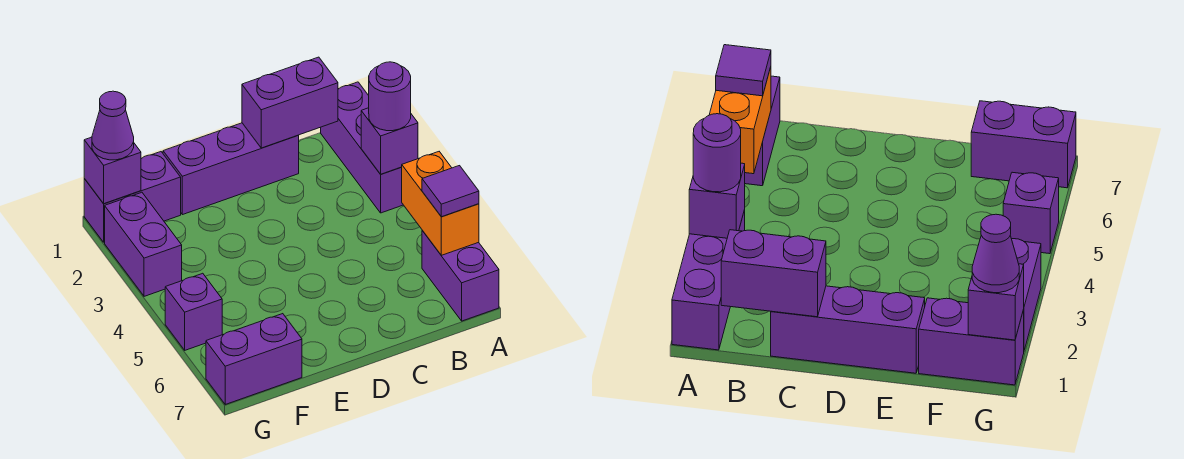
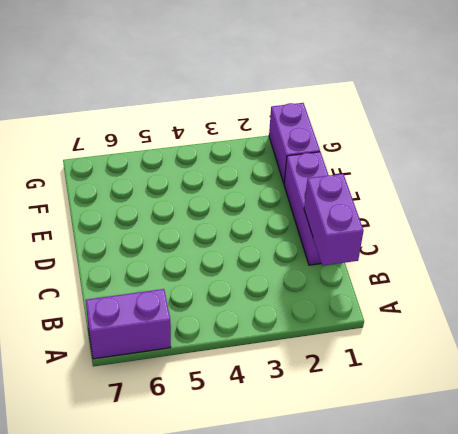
none -> purple brick A1:A3 level 1
none -> purple brick F7:G7 level 1
none -> purple brick G2:G3 level 1

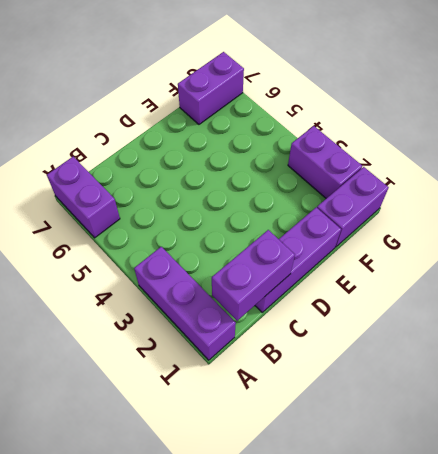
none -> purple brick G5 level 1
none -> purple brick A3 level 2
none -> orange brick A5:A6 level 2

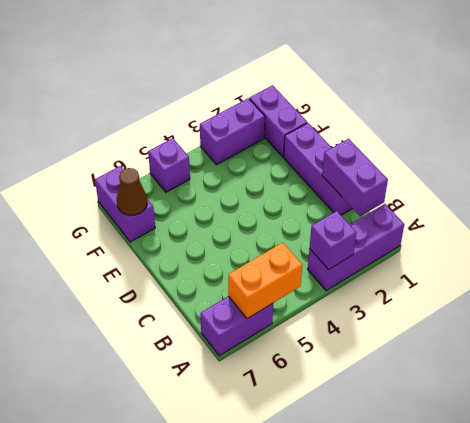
brown cone F7 level 2 -> none
none -> purple brick G1 level 2
none -> purple round brick A3 level 3
none -> purple tile A6 level 3

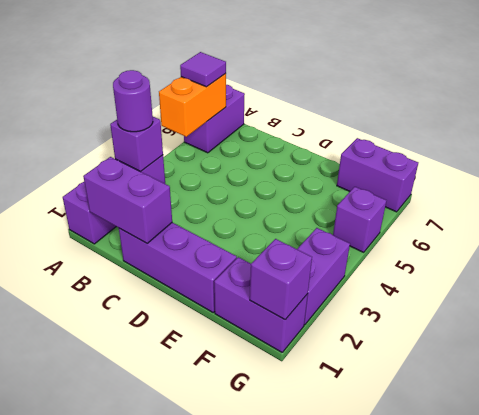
none -> purple cone G1 level 3

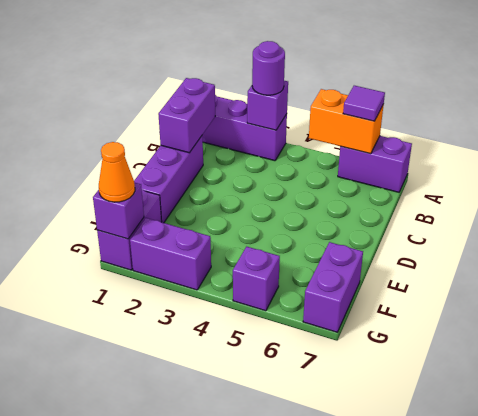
orange cone G1 level 3 -> purple cone G1 level 3

